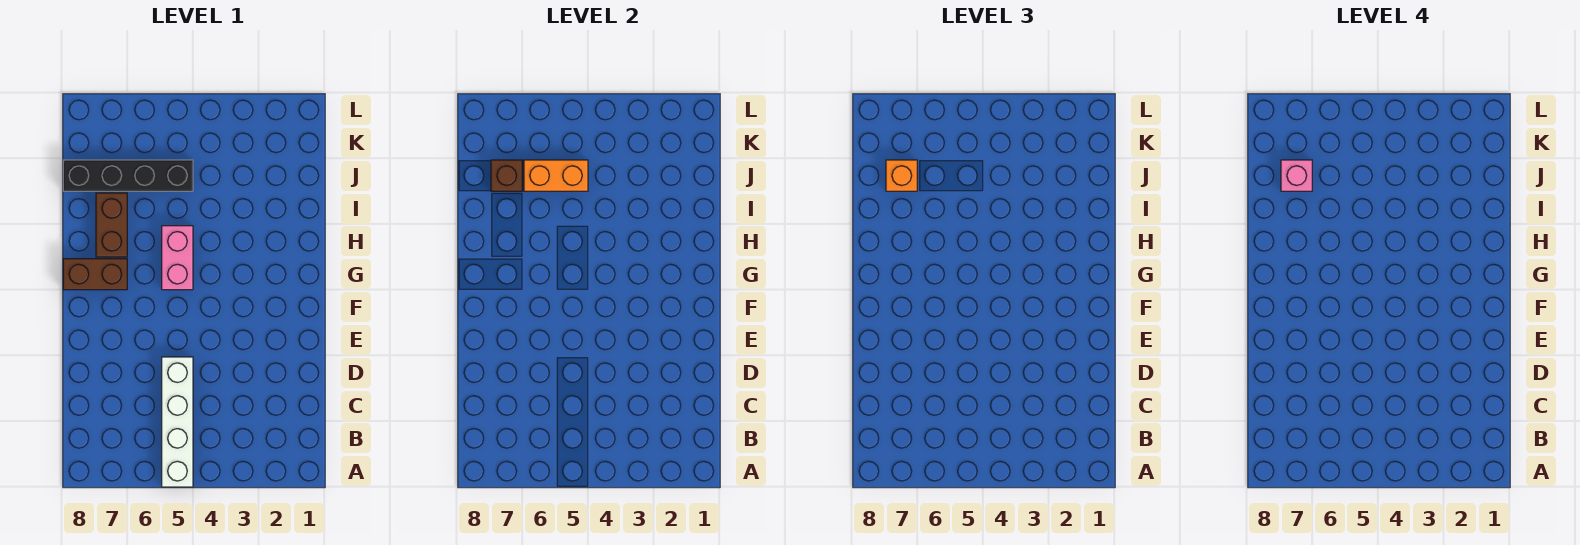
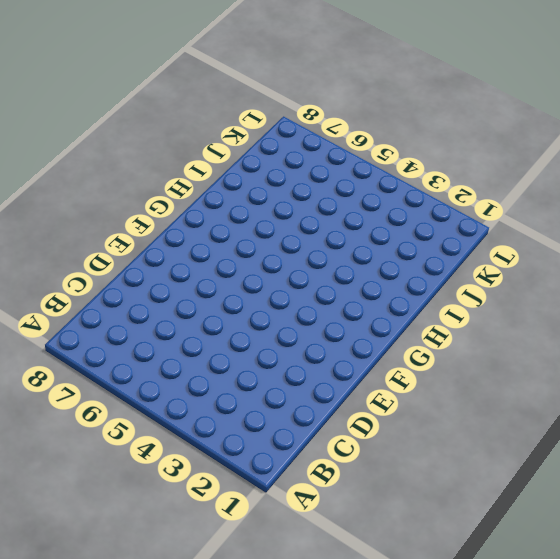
none -> white brick A5:D5 level 1
none -> pink brick G5:H5 level 1

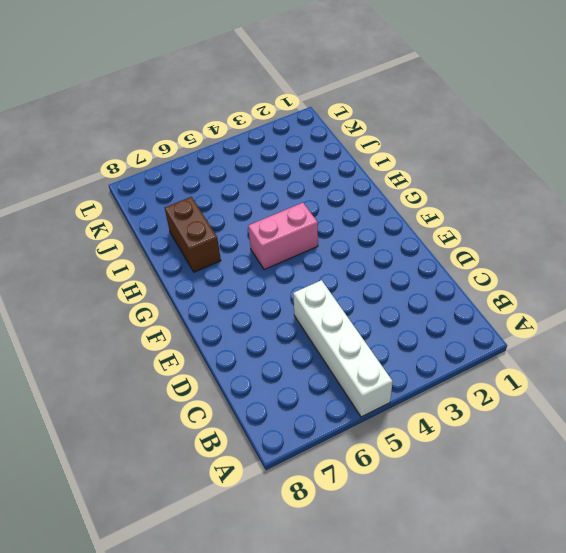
pink brick G4:G5 level 1 -> pink brick G5:H5 level 1
none -> brown brick G7:G8 level 1
none -> black brick J5:J8 level 1

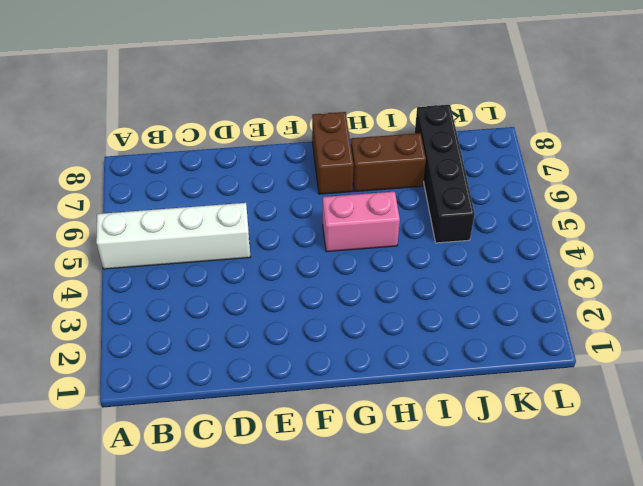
none -> orange brick J5:J6 level 2
none -> brown brick J7 level 2

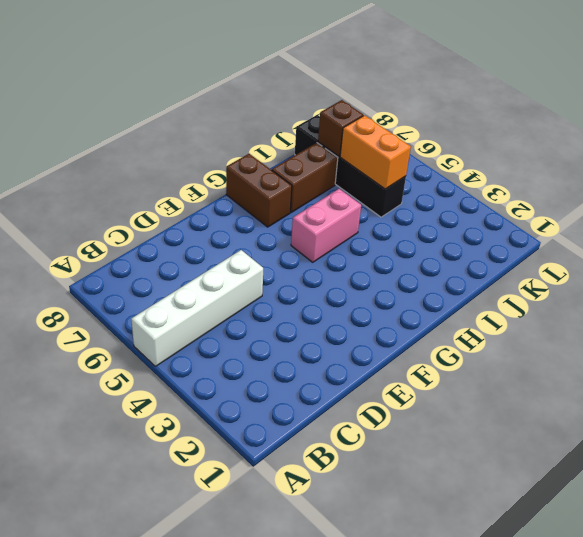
none -> orange brick J7 level 3
none -> pink brick J7 level 4

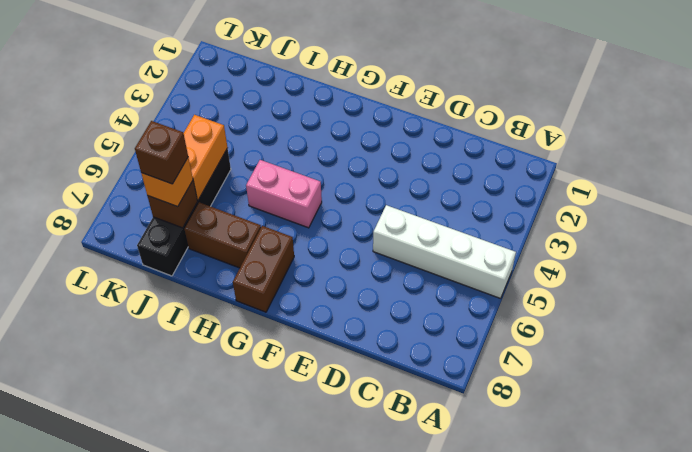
brown brick J7 level 4 -> pink brick J7 level 4

